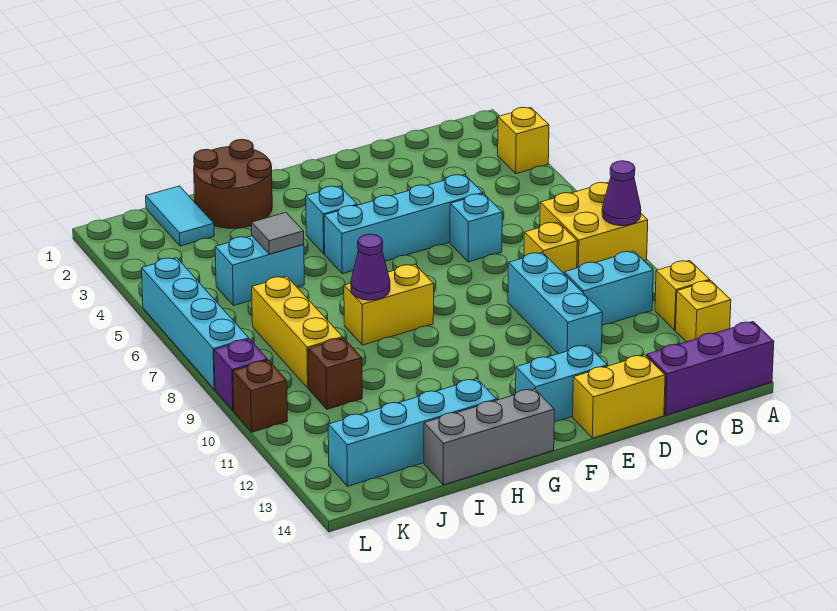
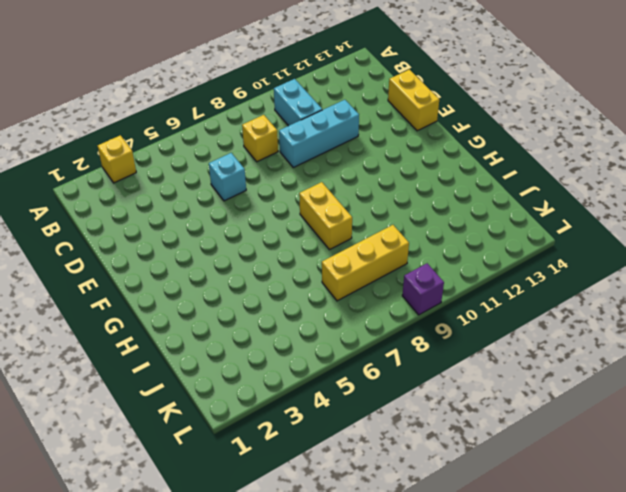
none -> yellow brick A7:B8 level 1
none -> yellow brick A11 level 1
none -> yellow brick A12 level 1

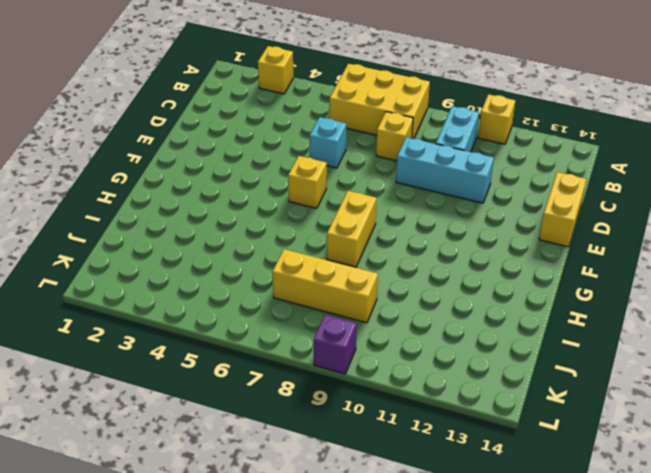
yellow brick A6:B8 level 1 -> yellow brick A7:B8 level 1
yellow brick F6 level 1 -> yellow brick A12 level 1
none -> purple brick A14:C14 level 1
none -> cyan brick D5:G5 level 1
none -> cyan brick E13:F13 level 1

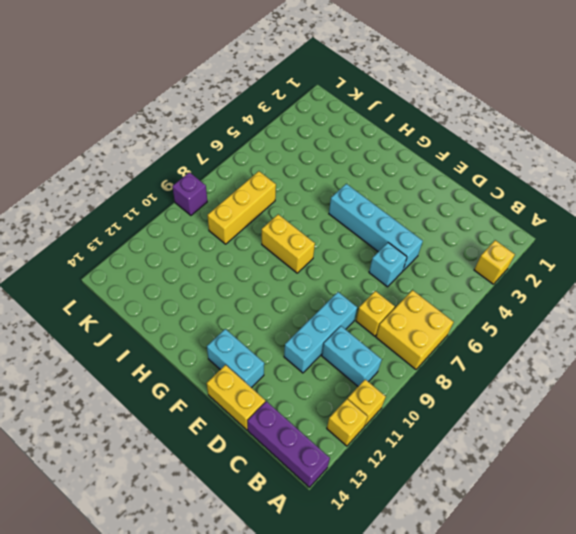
none -> cyan brick G4 level 1
none -> grey brick G14:I14 level 1
none -> brown round brick H1:I2 level 1

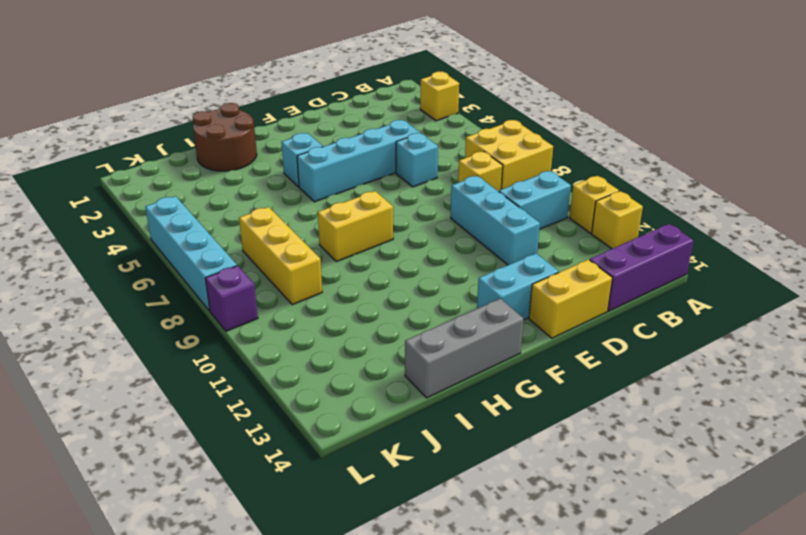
none -> cyan brick H13:K13 level 1
none -> cyan brick I5:J5 level 1
none -> cyan tile J1:J2 level 1

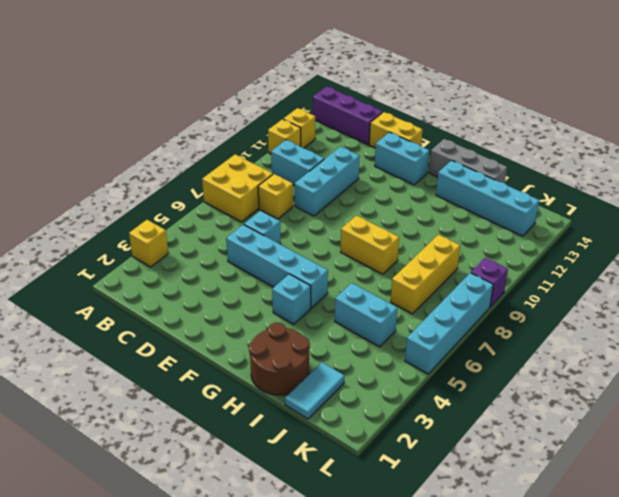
none -> brown brick J10 level 1
none -> brown brick L10 level 1
none -> purple cone A8 level 2

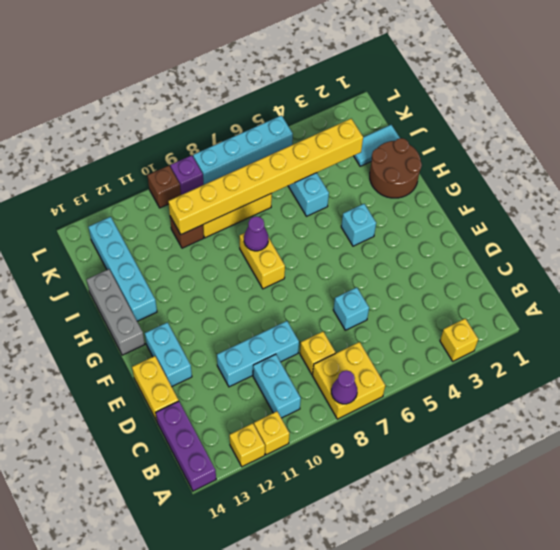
yellow brick J3:J10 level 2 -> none
none -> cyan brick D5:G5 level 1
none -> grey tile I5 level 2

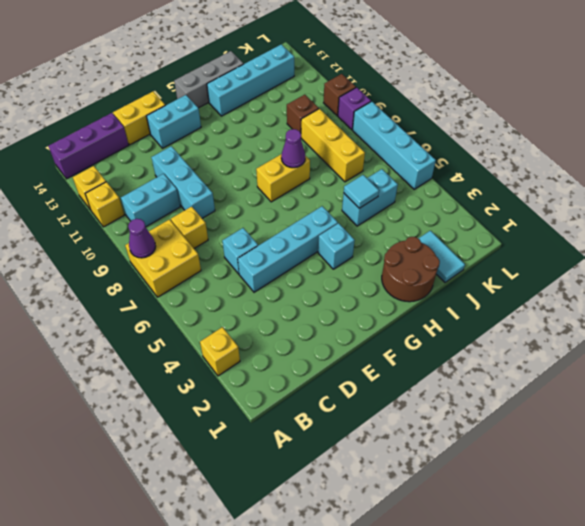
cyan tile I5 level 2 -> grey tile I5 level 2

